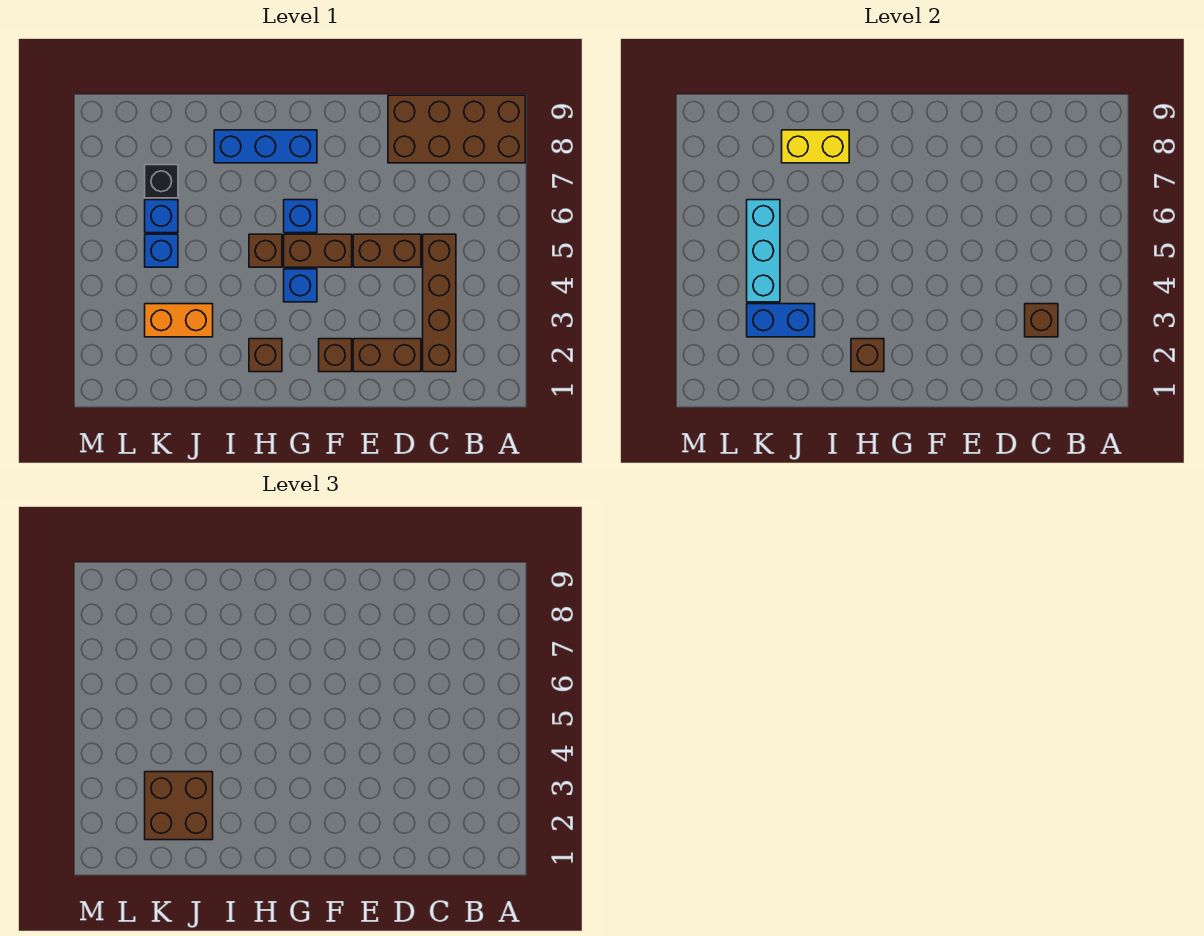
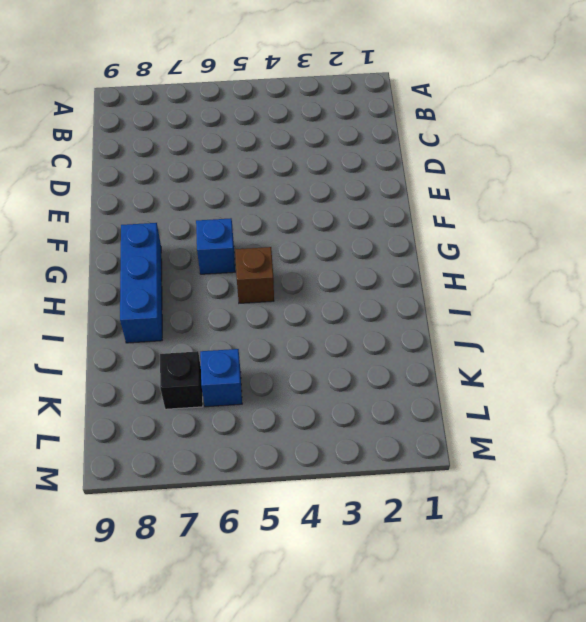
none -> brown brick A8:D9 level 1
none -> brown brick C2:C5 level 1
none -> brown brick D2:E2 level 1

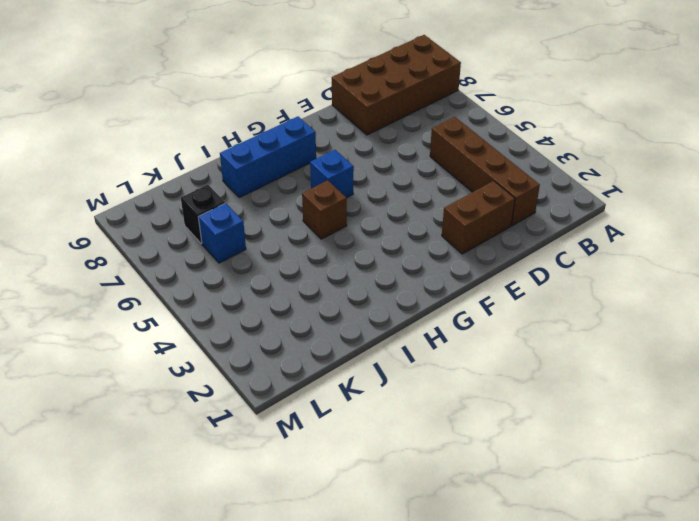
none -> brown brick D5:E5 level 1
none -> brown brick F2 level 1
none -> brown brick F5:G5 level 1

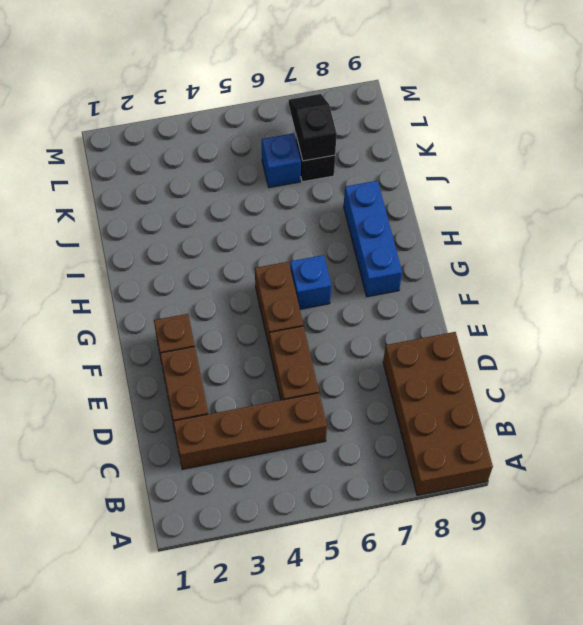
black slope K7:L7 level 2 top K -> none
none -> blue brick G4 level 1
none -> brown brick H2 level 1
none -> brown brick H5 level 1

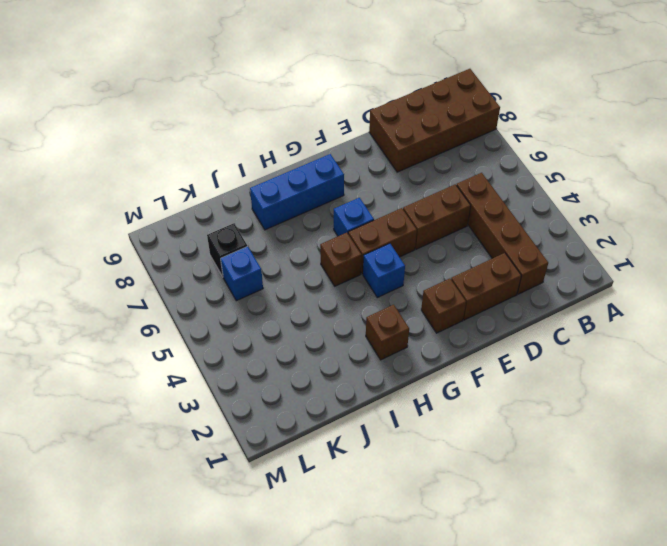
none -> orange brick J3:K3 level 1
none -> blue brick K5 level 1
none -> brown brick C3 level 2

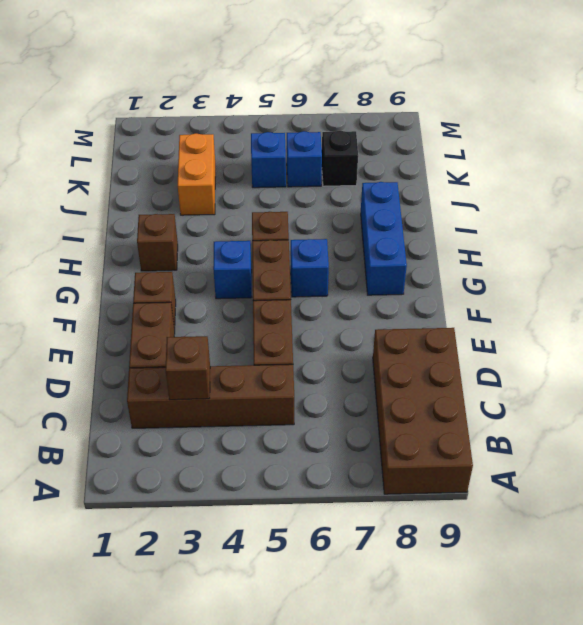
none -> brown brick H2 level 2
none -> yellow brick I8:J8 level 2
none -> blue brick J3:K3 level 2

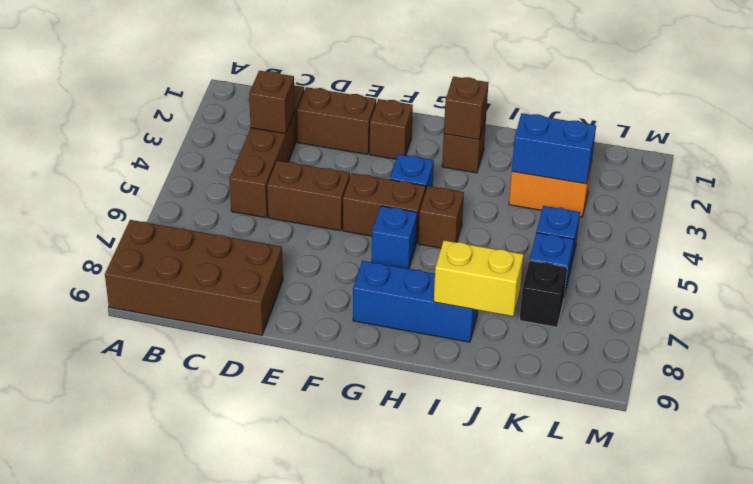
none -> cyan brick K4:K6 level 2
none -> brown brick J2:K3 level 3

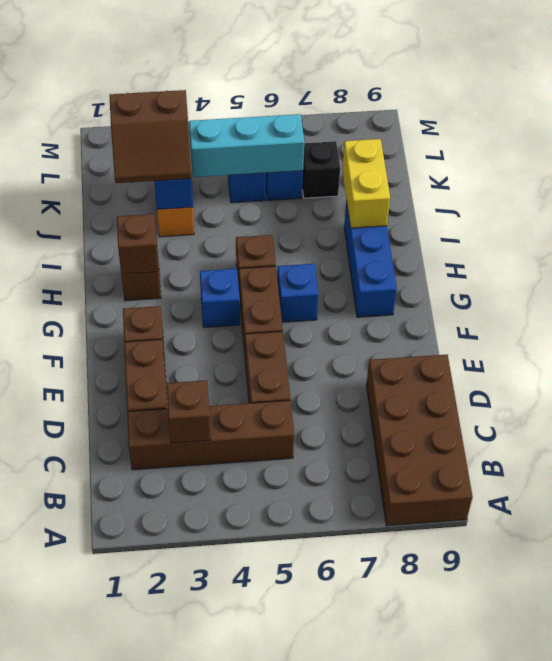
brown slope J2:K3 level 3 top K -> brown brick J2:K3 level 3

